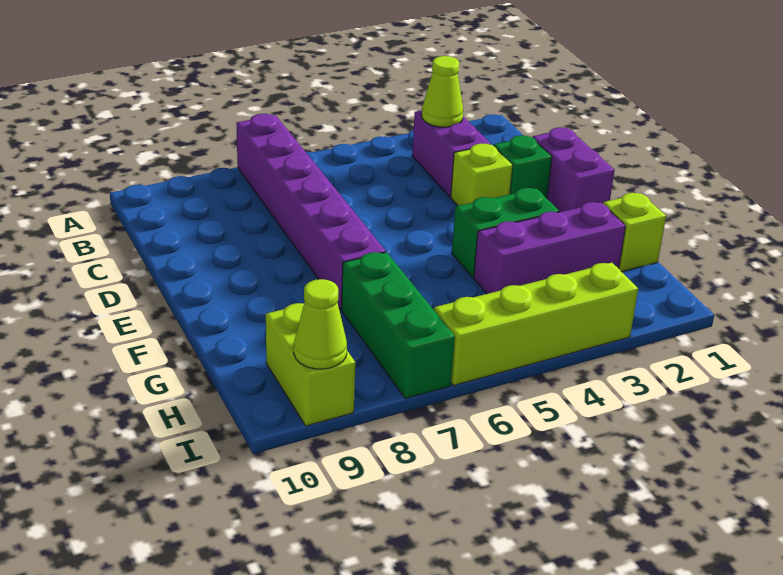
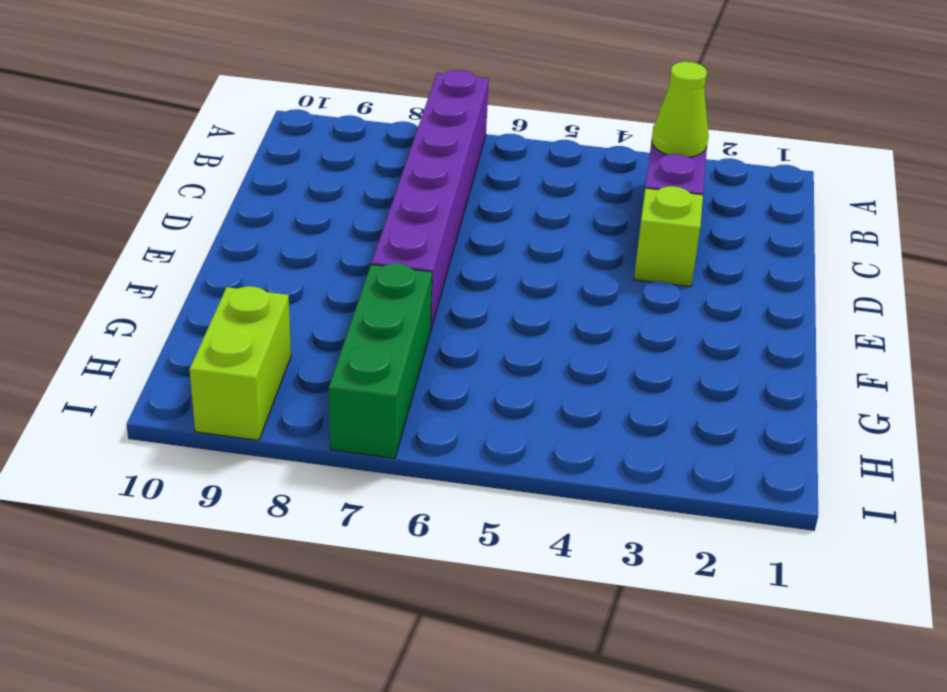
none -> purple brick D1:E1 level 1
none -> green brick D2 level 1
none -> green brick F3:F4 level 1

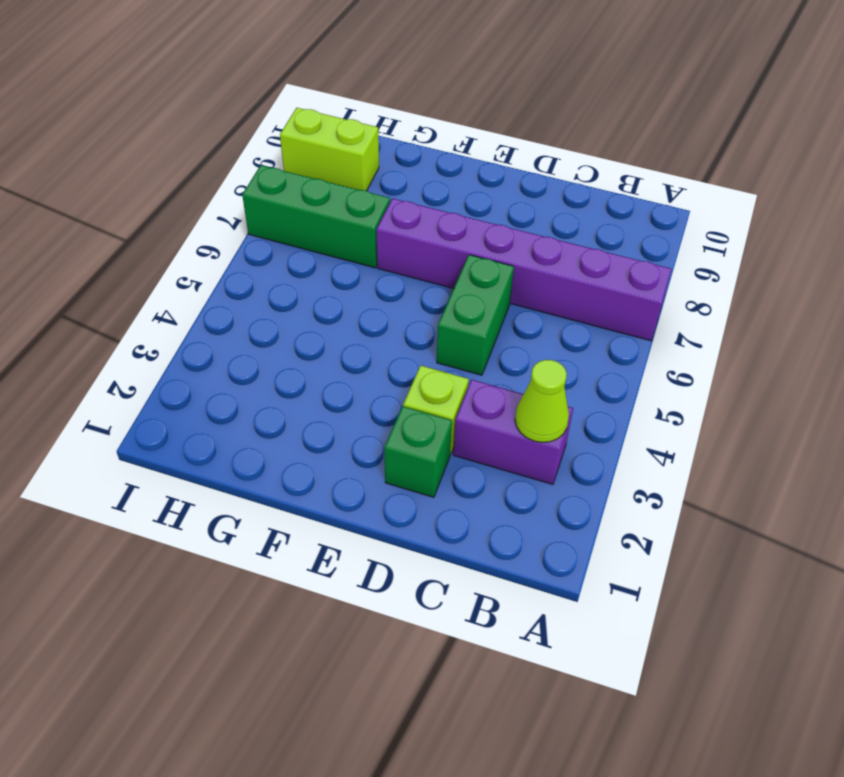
green brick D5:D6 level 1 -> green brick F3:F4 level 1
none -> purple brick D1:E1 level 1
none -> lime brick G1 level 1
none -> purple brick G2:G4 level 1

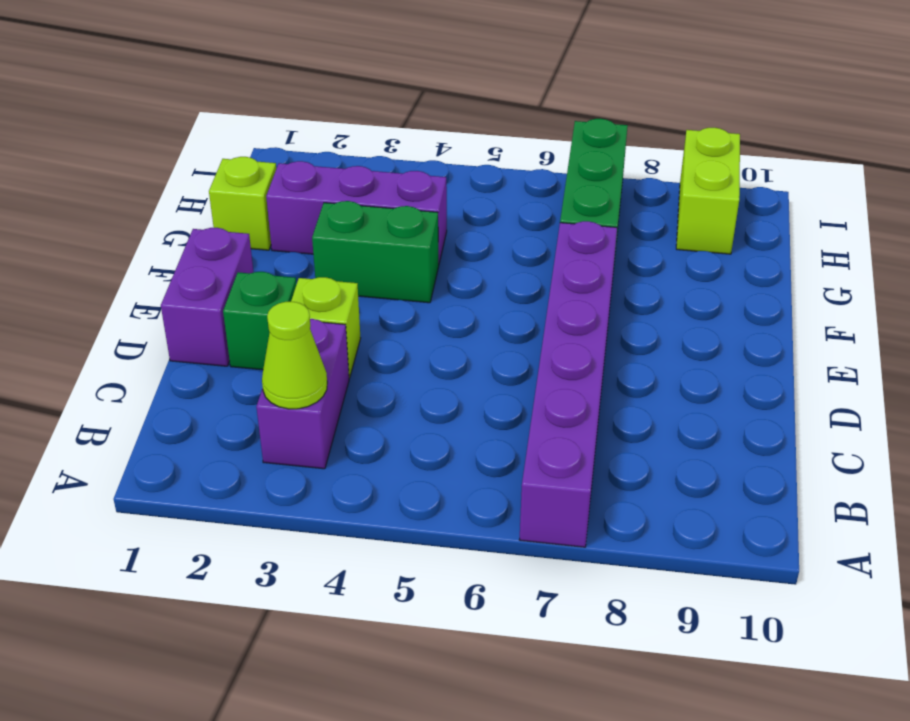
none -> lime brick I3:I6 level 1
none -> lime cone I9 level 2

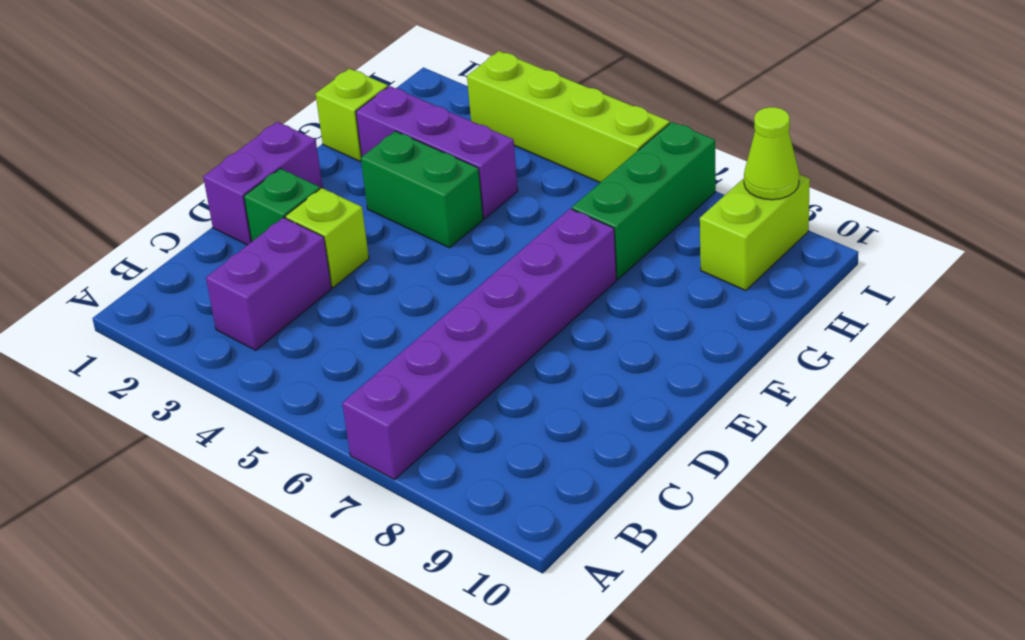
none -> lime cone B3 level 2

